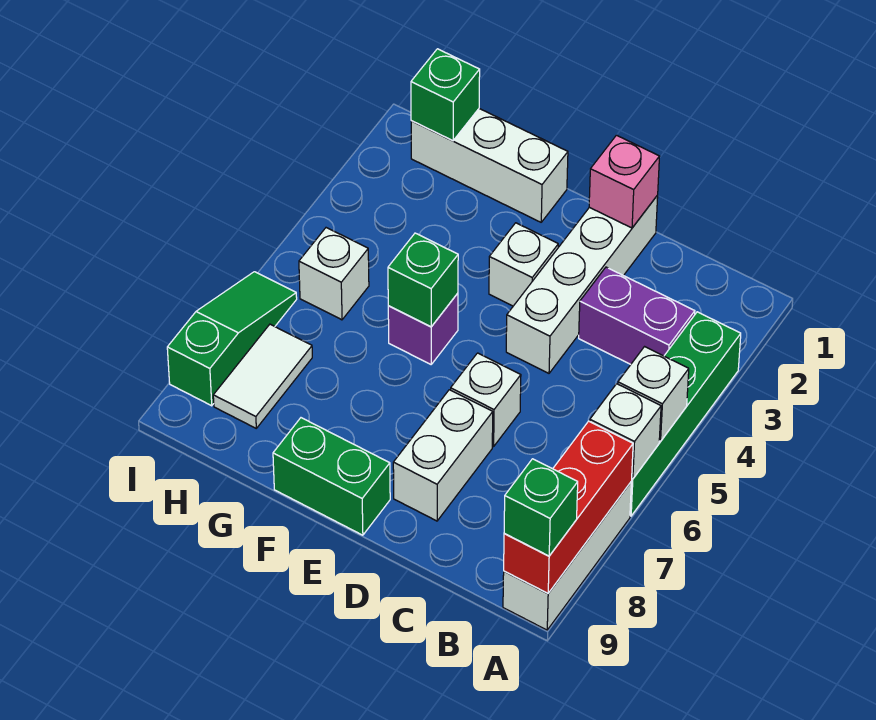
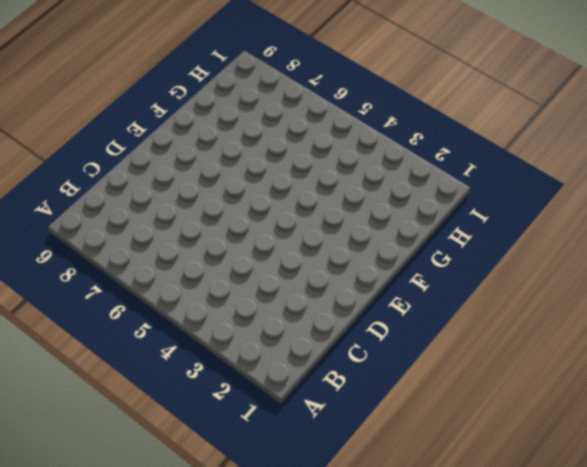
none -> green brick A3:A6 level 1
none -> white brick A7:A9 level 1
none -> purple brick B3:C3 level 1

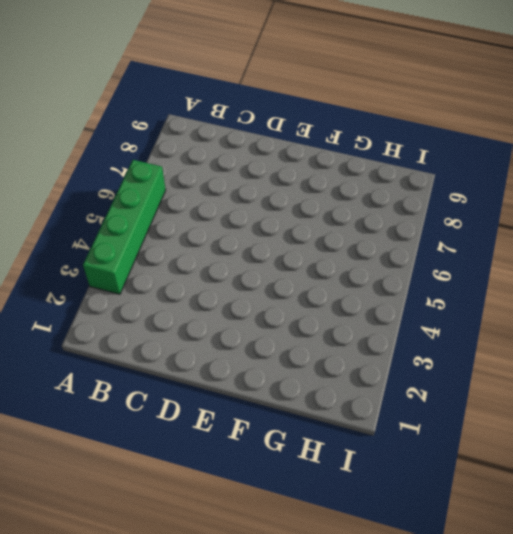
none -> white brick A7:A9 level 1
none -> purple brick B3:C3 level 1
none -> white brick D1:D4 level 1

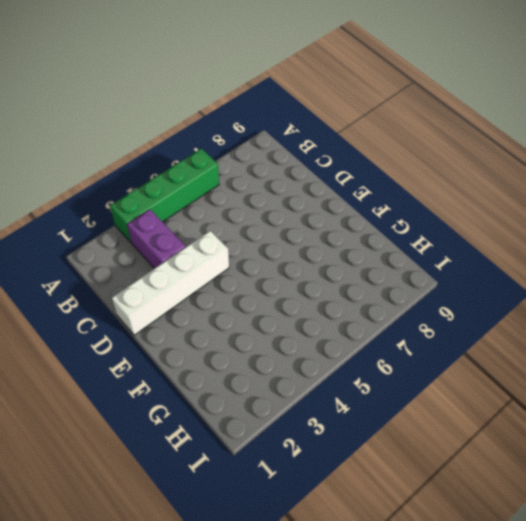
none -> white brick A7:A9 level 1
none -> white brick D6 level 1
none -> white brick D7:D8 level 1

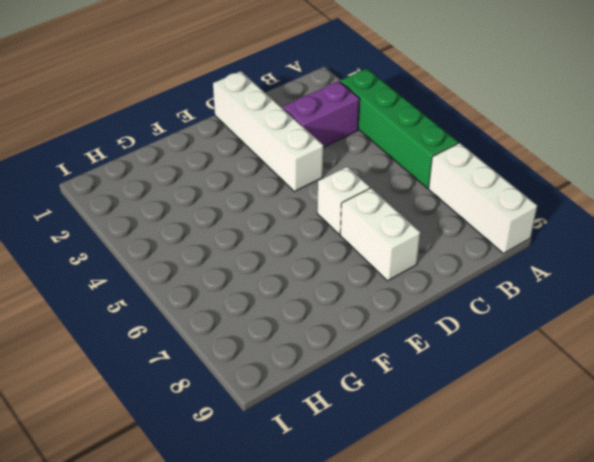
none -> white brick E3 level 1
none -> green brick E9:F9 level 1
none -> white brick F1:H1 level 1

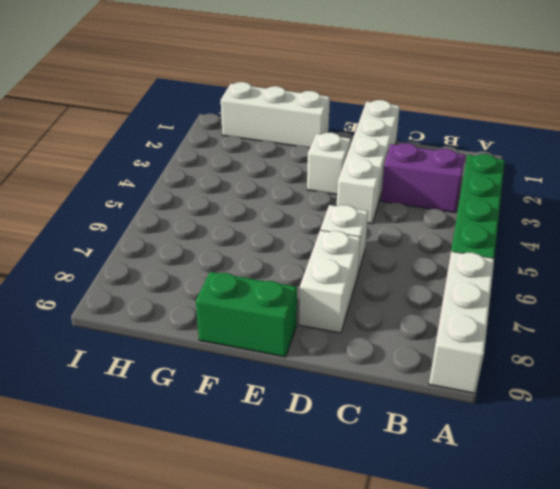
none -> purple brick F5 level 1
none -> white brick H5 level 1
none -> white tile H7:H8 level 1

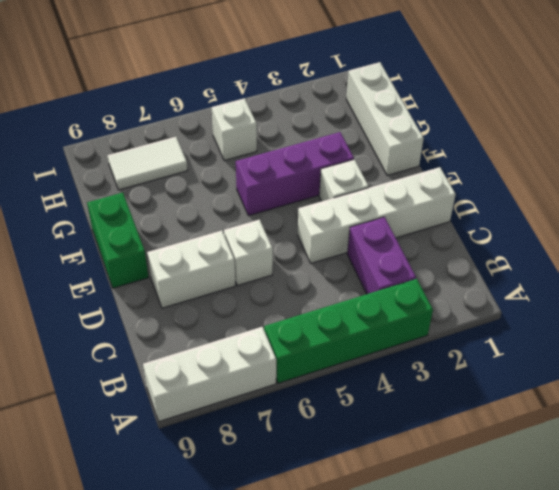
purple brick F3:F5 level 1 -> purple brick F5 level 1
none -> green slope I6:I8 level 1 top 8
none -> white brick A5 level 2
none -> white brick A6 level 2

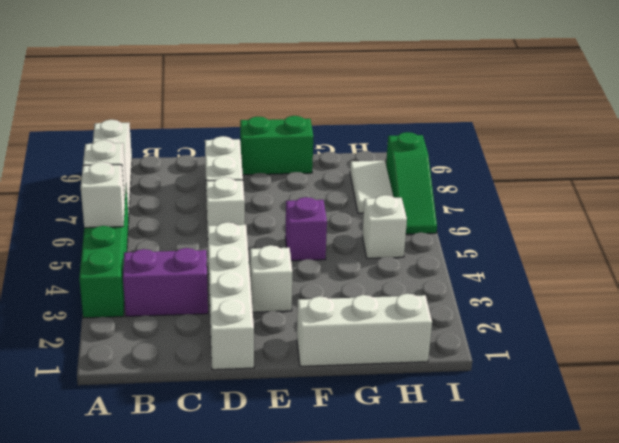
none -> red brick A7:A9 level 2
none -> pink brick D1 level 2
none -> green brick F5 level 2

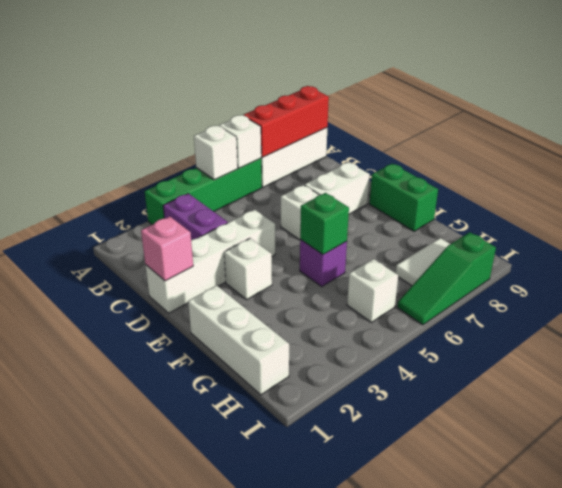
none -> green brick H1 level 2
none -> green brick A9 level 3

